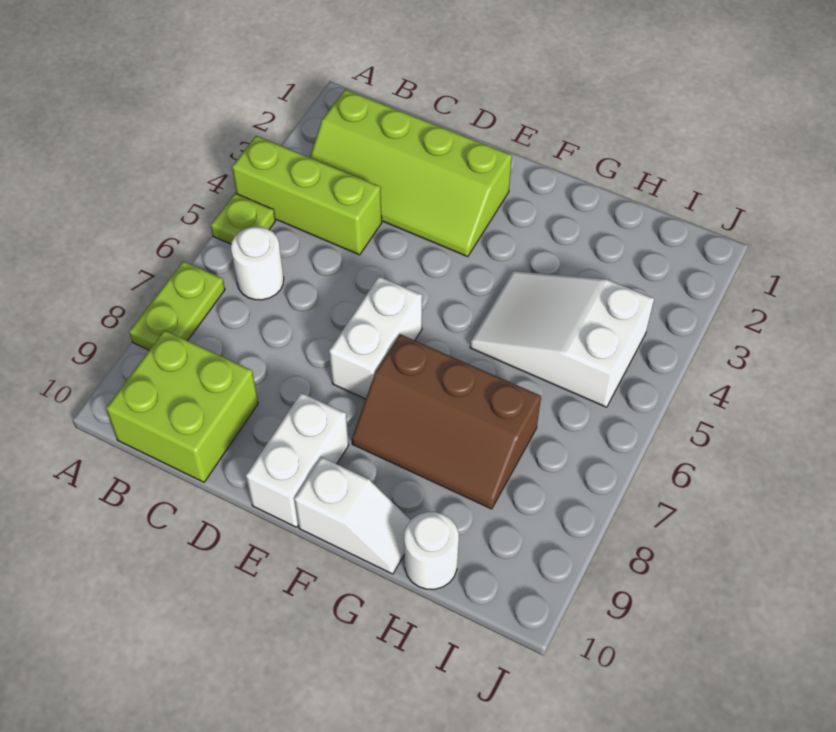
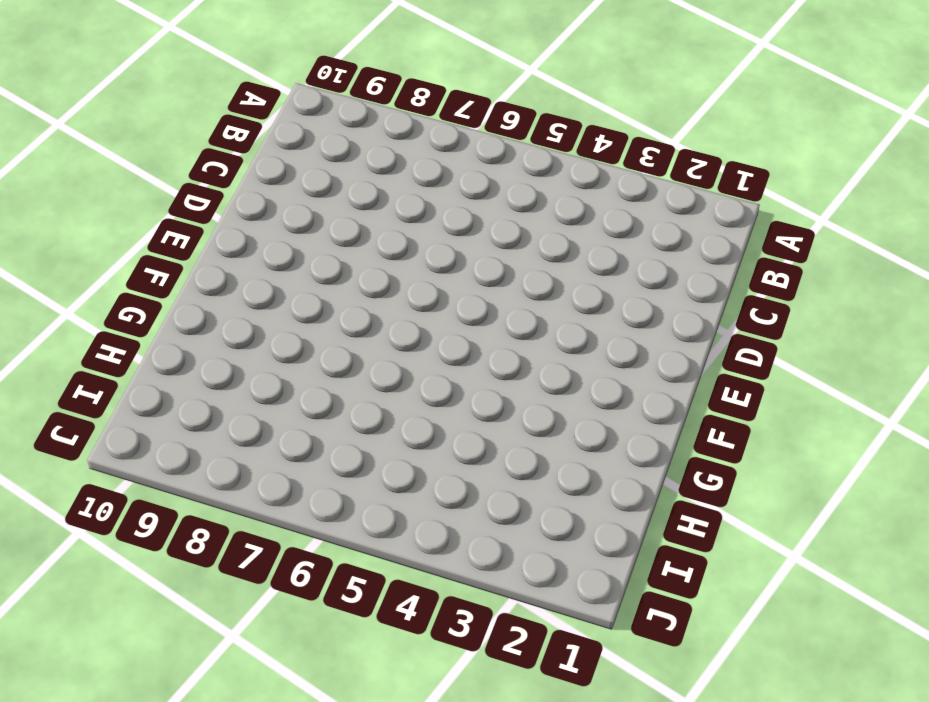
none -> lime brick A4:C4 level 1
none -> lime plate A5 level 1
none -> lime plate A7:A8 level 1

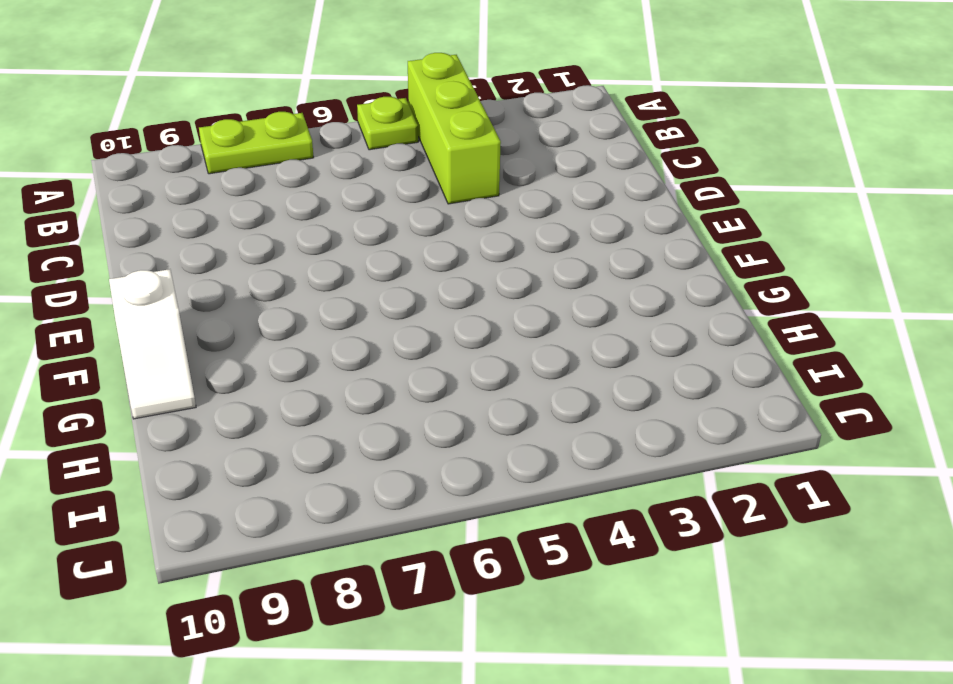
none -> lime slope B2:E3 level 1 top 2
none -> white round brick B6 level 1
none -> lime brick B9:C10 level 1

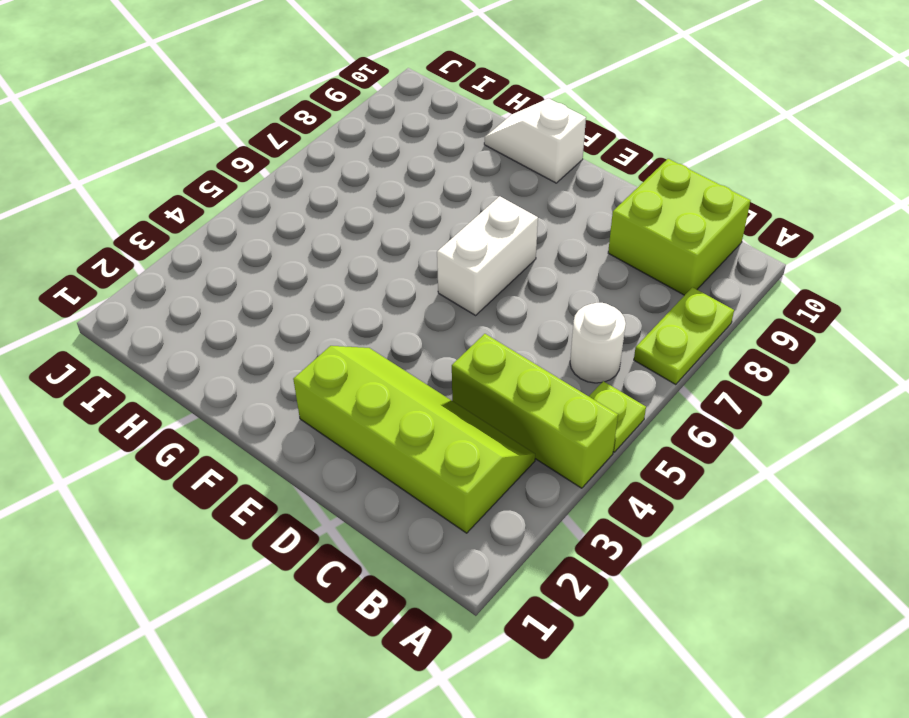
none -> white brick E9:E10 level 1
none -> brown slope F7:H8 level 1 top 7
none -> white slope G4:I5 level 1 top I

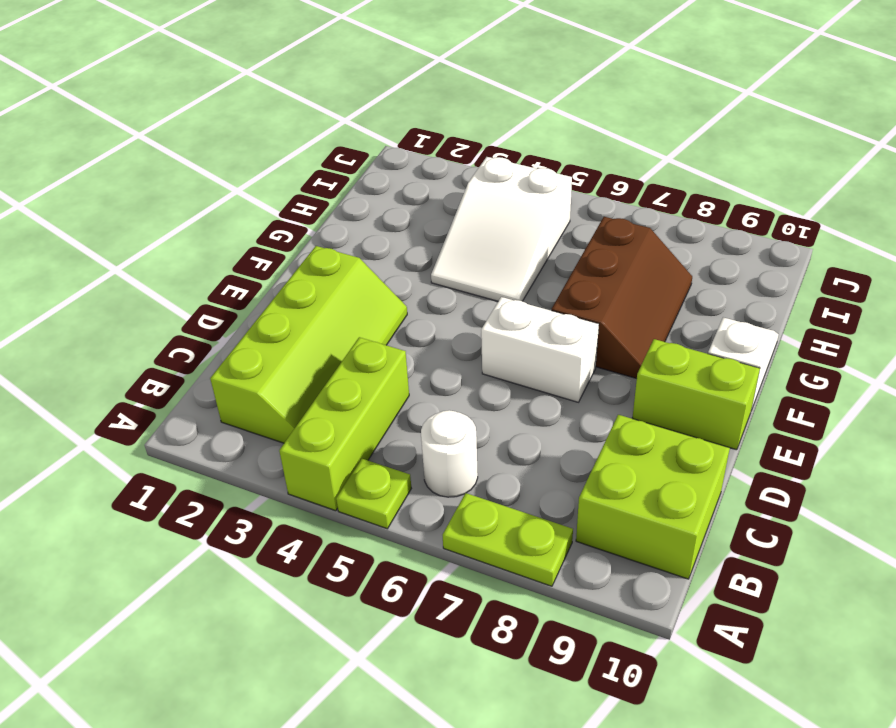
lime brick E9:E10 level 1 -> white brick E9:E10 level 1
none -> white round brick H10 level 1

